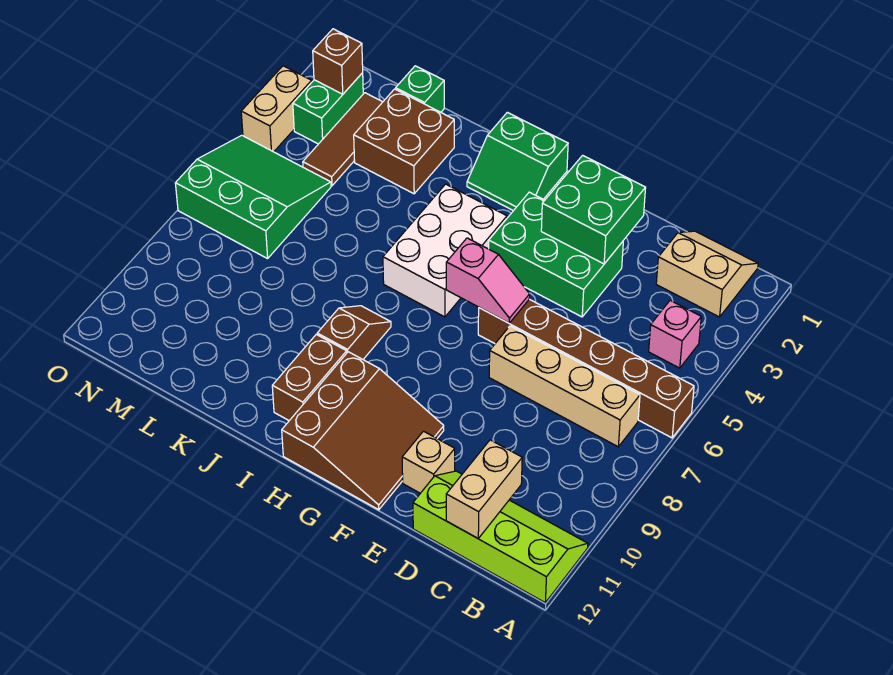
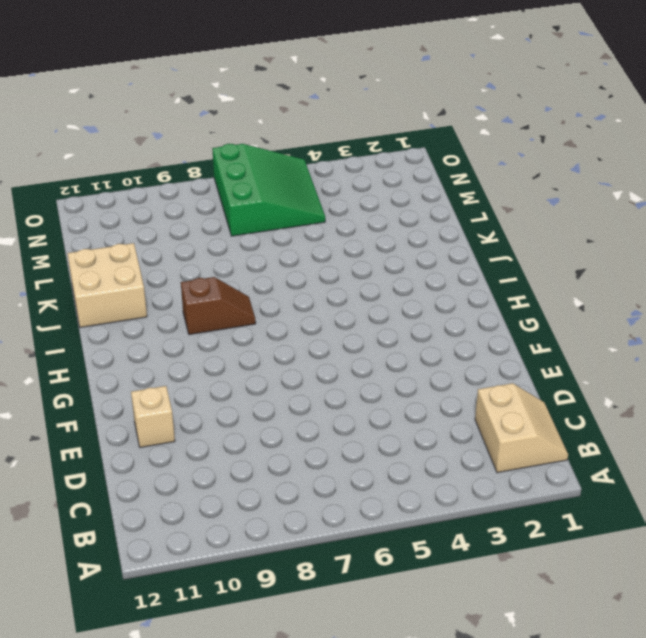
tan brick J11:K12 level 1 -> none
none -> brown brick A6:F6 level 1
none -> lime slope A11:D12 level 1 top 12
none -> pink brick B4 level 1

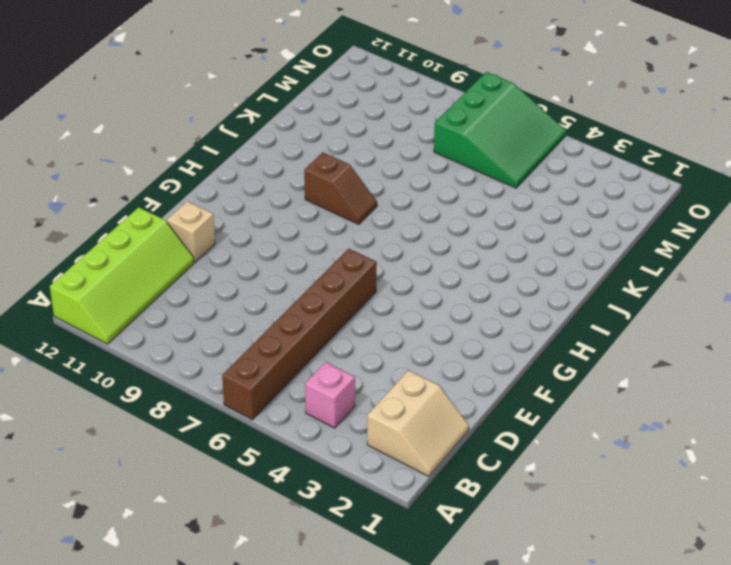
none -> tan brick B7:E7 level 1
none -> green brick E3:G4 level 1
none -> brown slope F10:H12 level 1 top H

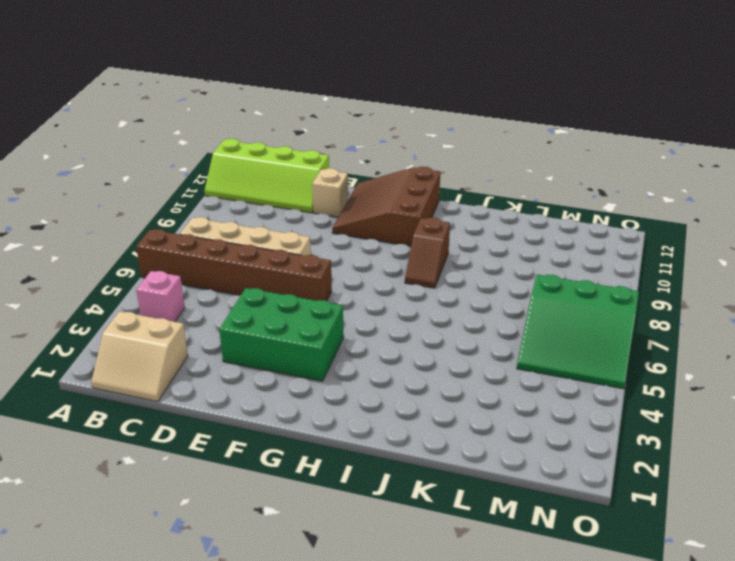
none -> green slope H1:I2 level 1 top 1
none -> white brick H4:I6 level 1
none -> brown brick I10:I11 level 1

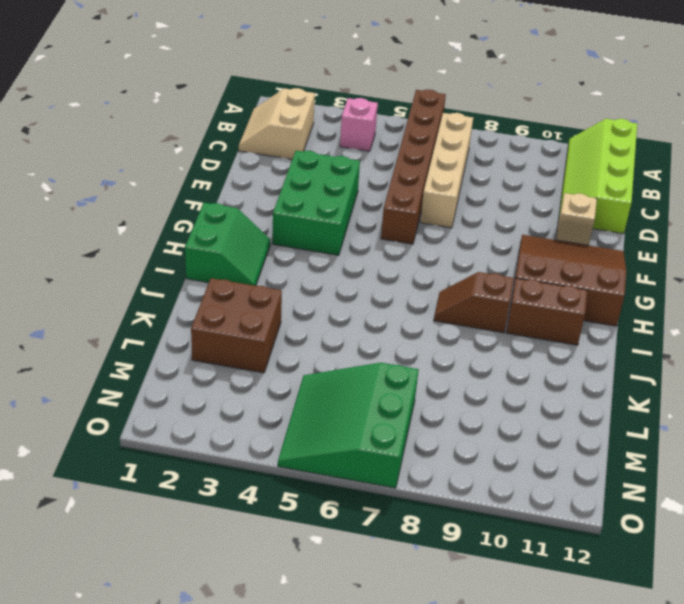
none -> white brick H4:I6 level 1
none -> green brick L1 level 1
none -> brown tile M2:M4 level 1

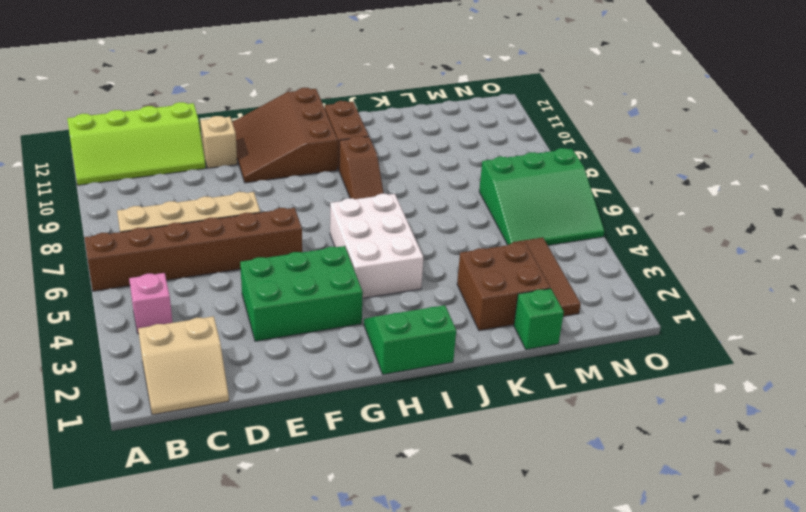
none -> green brick N2:N3 level 1
none -> tan brick O3:O4 level 1
none -> tan brick C11:C12 level 2

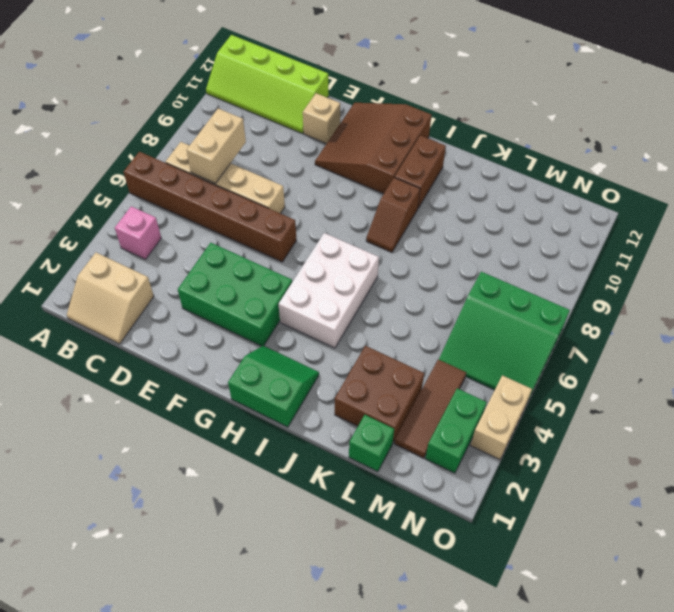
tan brick C7:C8 level 2 -> tan brick C11:C12 level 2
none -> green brick E2:F3 level 2
none -> pink slope F6:G6 level 2 top G
none -> brown brick N2 level 2

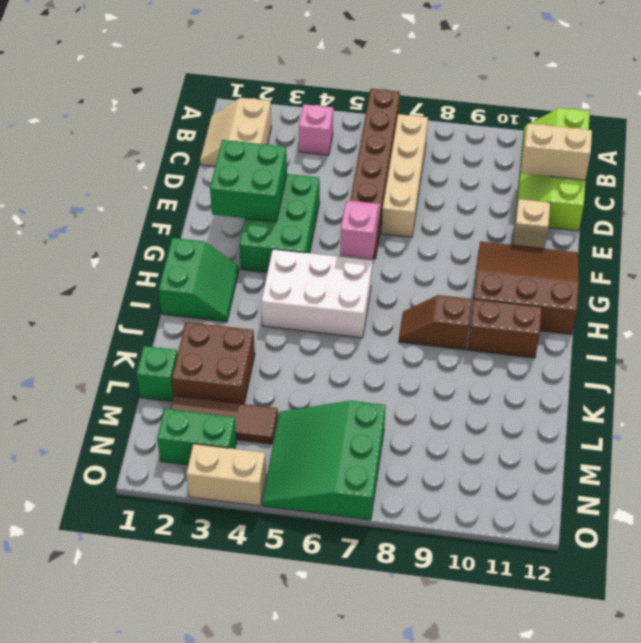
none -> brown brick N2 level 2

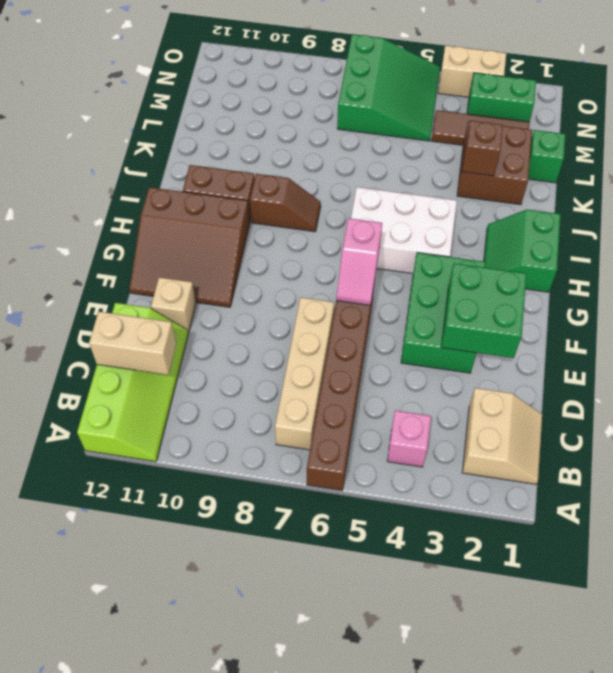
brown brick K3 level 2 -> brown brick N2 level 2

